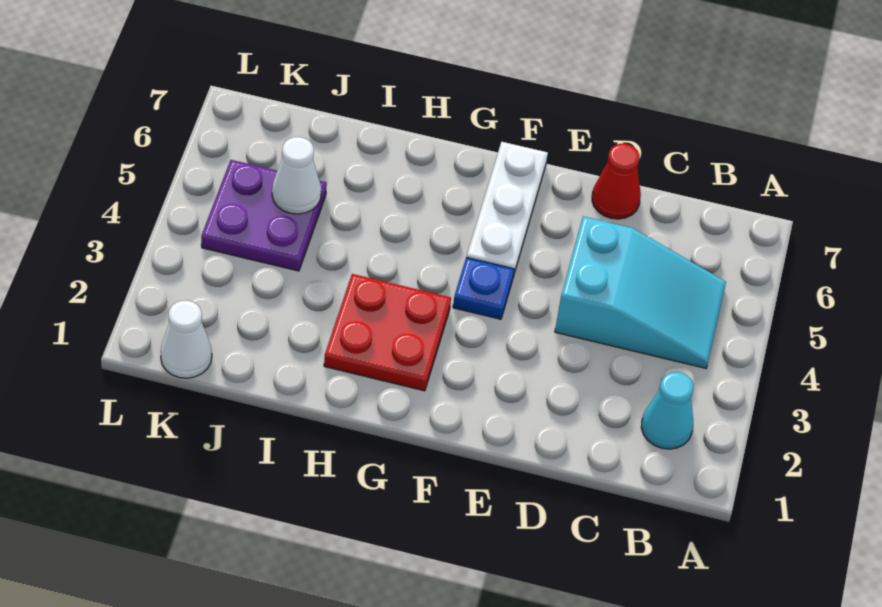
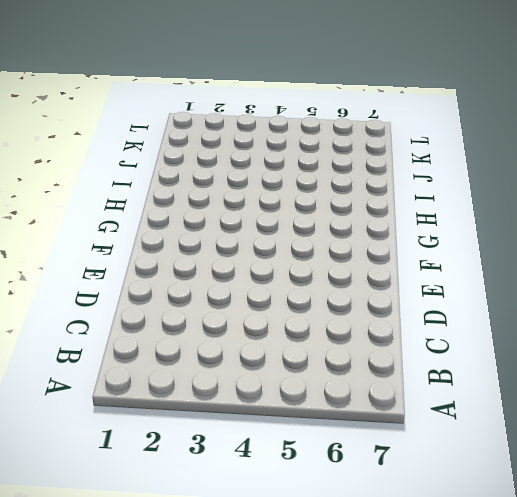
none -> cyan cone B2 level 1
none -> cyan slope B4:D5 level 1 top D

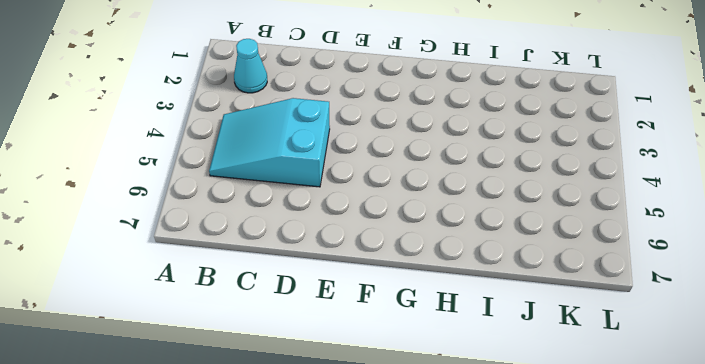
none -> red cone D7 level 1
none -> blue plate F4 level 1

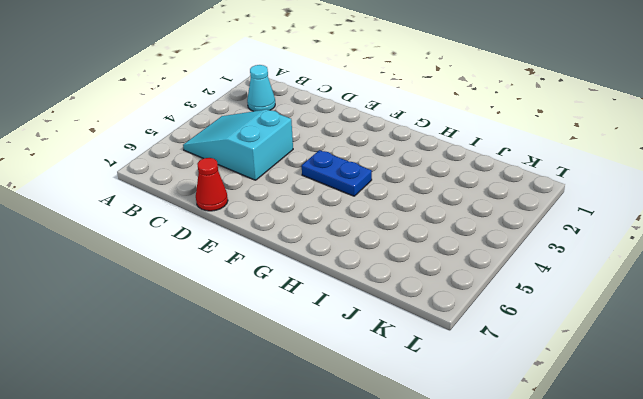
blue plate F4:G4 level 1 -> blue plate F4 level 1
none -> white plate F5:F7 level 1
none -> red plate G2:H3 level 1

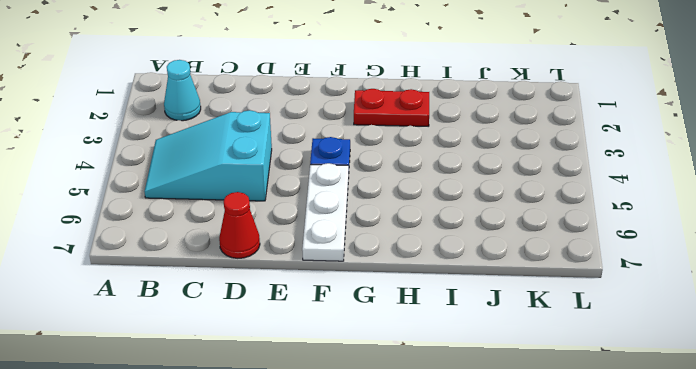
red plate G2:H2 level 1 -> red plate G2:H3 level 1
none -> purple plate J4:K5 level 1
none -> white cone K1 level 1

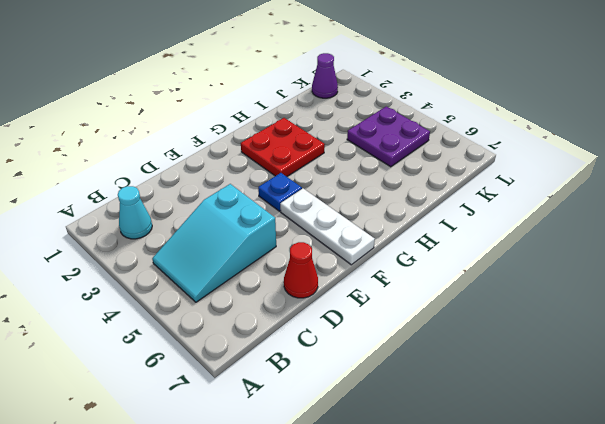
purple cone K1 level 1 -> white cone K1 level 1
none -> white cone J5 level 2

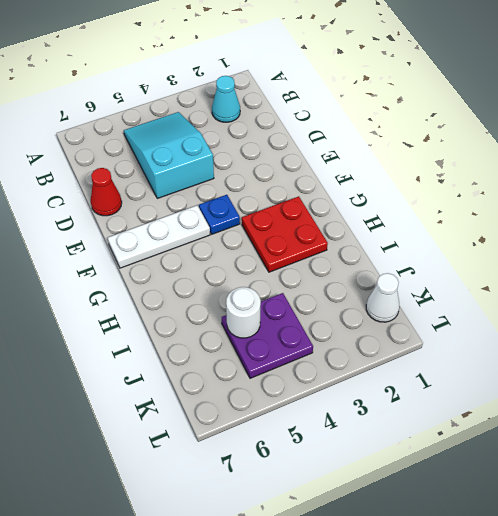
white round brick J5 level 2 -> white cone J5 level 2

